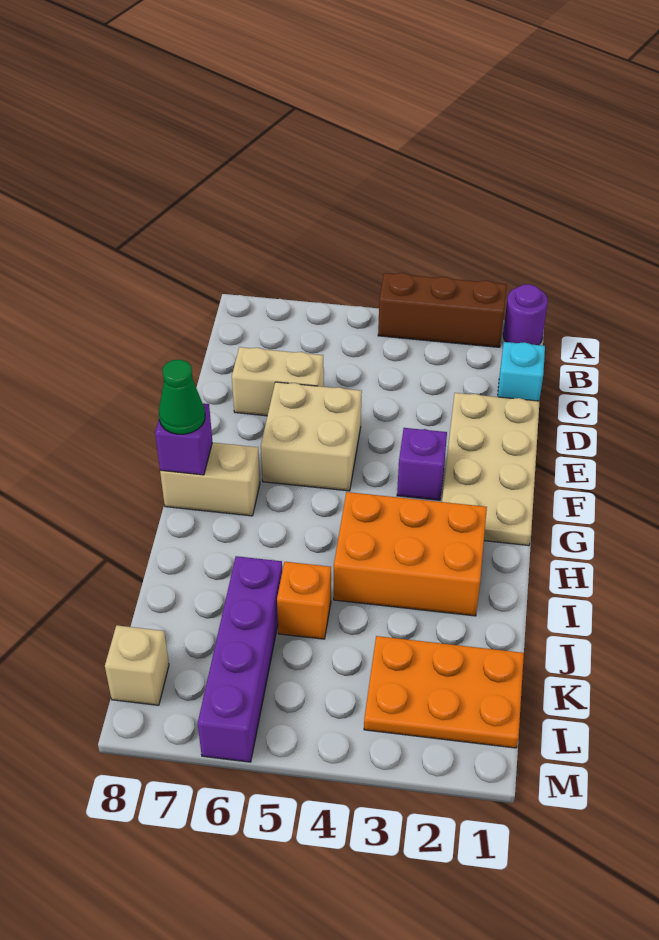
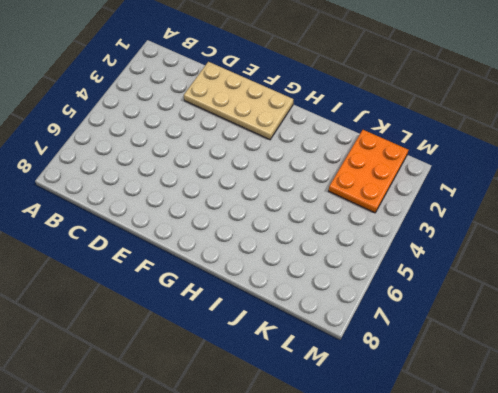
none -> purple round brick A1 level 1
none -> brown brick A2:A4 level 1
none -> cyan brick C1 level 1

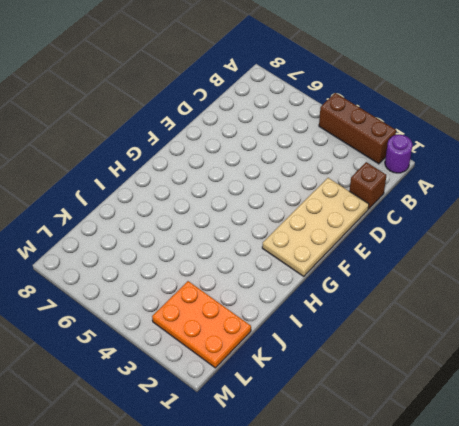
brown brick C1 level 1 -> cyan brick C1 level 1
none -> tan brick D6:D7 level 1
none -> tan brick E5:F6 level 1
none -> purple brick F3 level 1

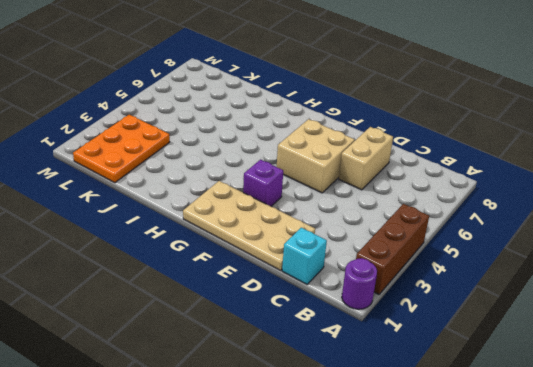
none -> tan brick G7:G8 level 1
none -> orange brick H2:I4 level 1
none -> orange brick J5 level 1

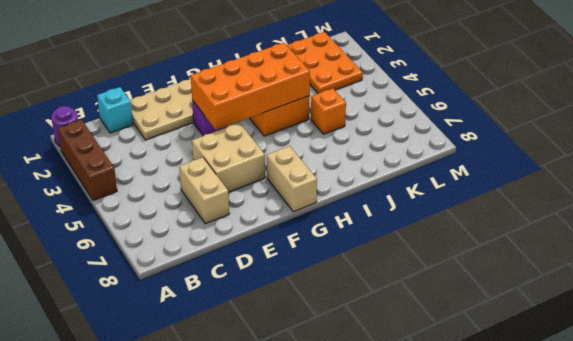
orange brick F3:I4 level 2 -> none
none -> purple brick J6:M6 level 1
none -> tan brick L8 level 1
none -> purple brick G8 level 2

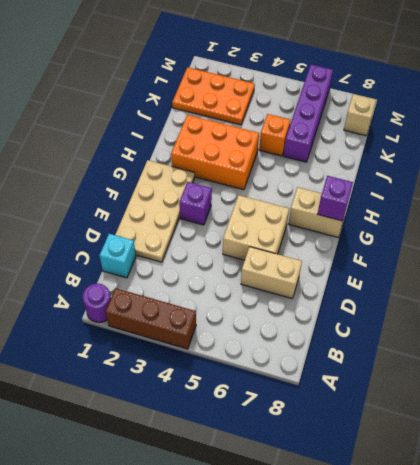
none -> green cone G8 level 3

